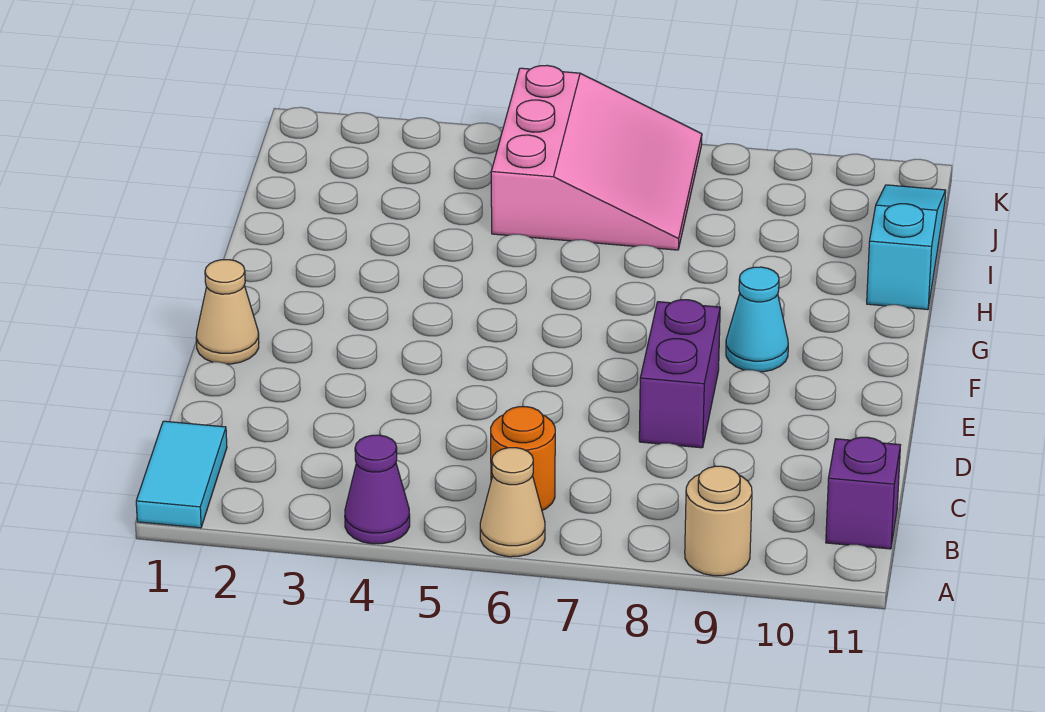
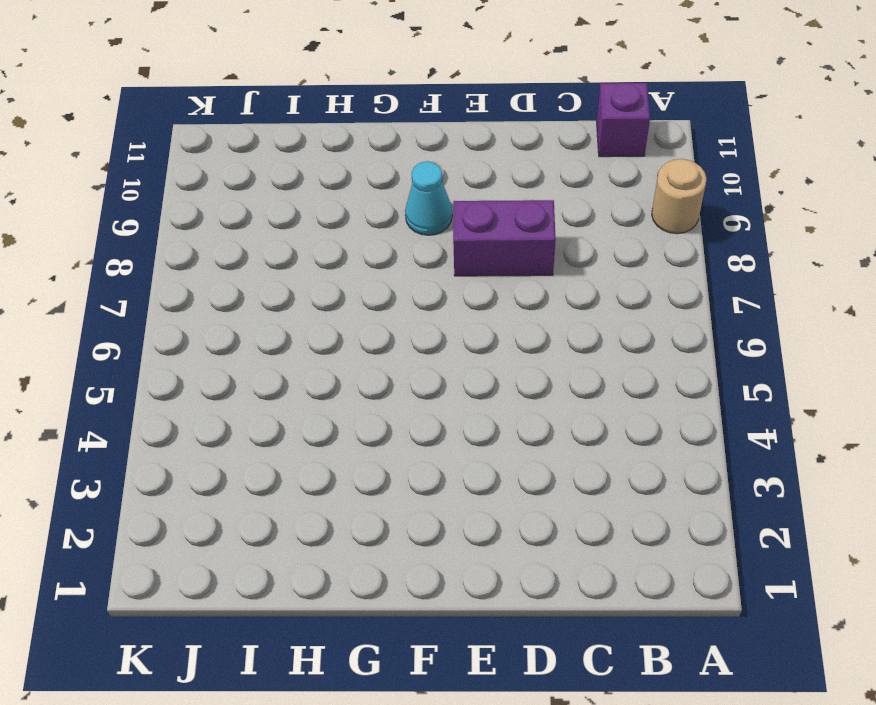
none -> cyan tile A1:B1 level 1
none -> purple cone A4 level 1

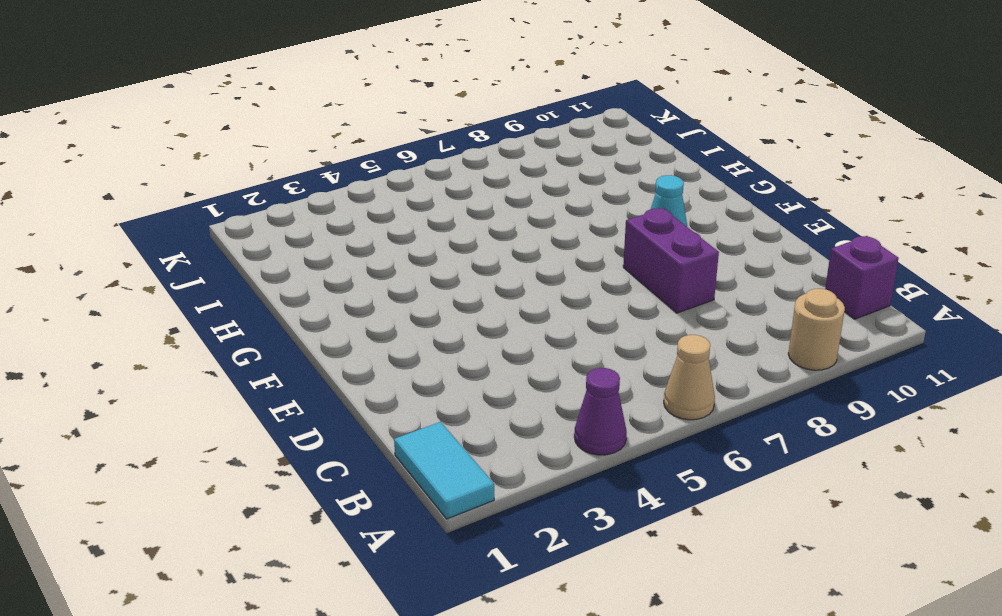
none -> orange round brick B6 level 1
none -> tan cone E1 level 1

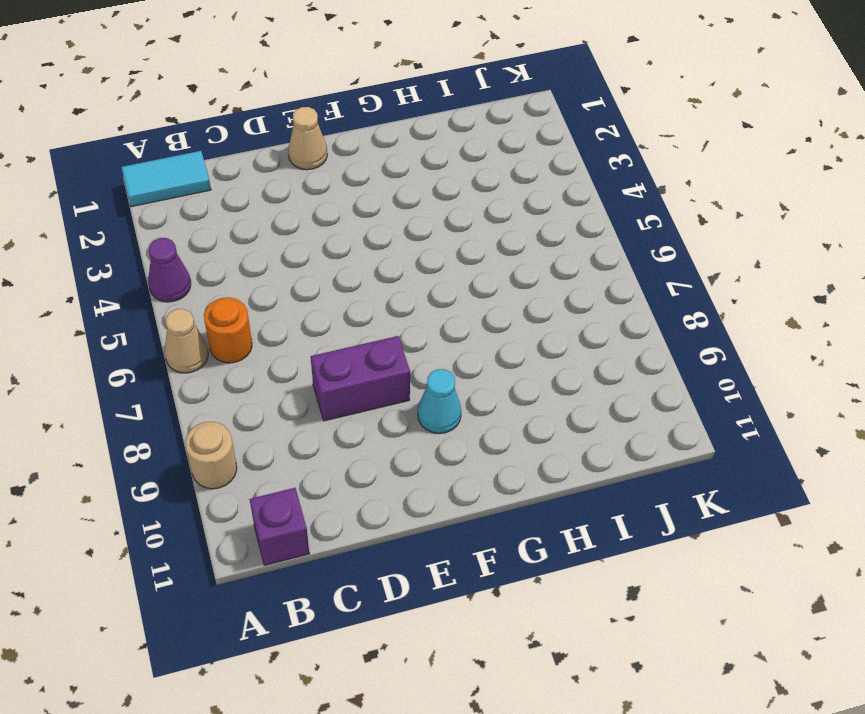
none -> cyan slope H11:J11 level 1 top H
none -> pink slope I5:K7 level 1 top 5

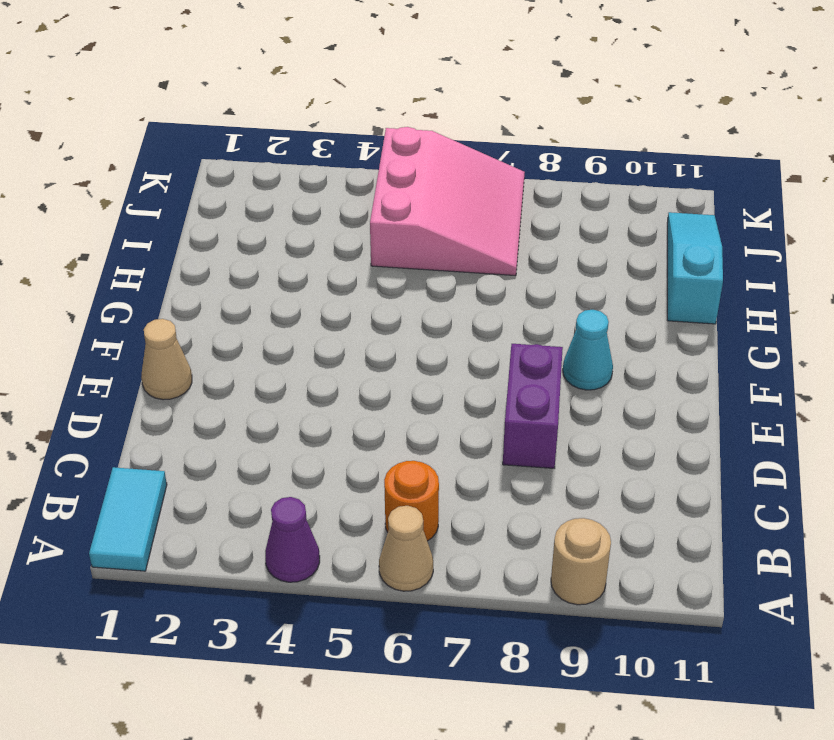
none -> purple brick B11 level 1

